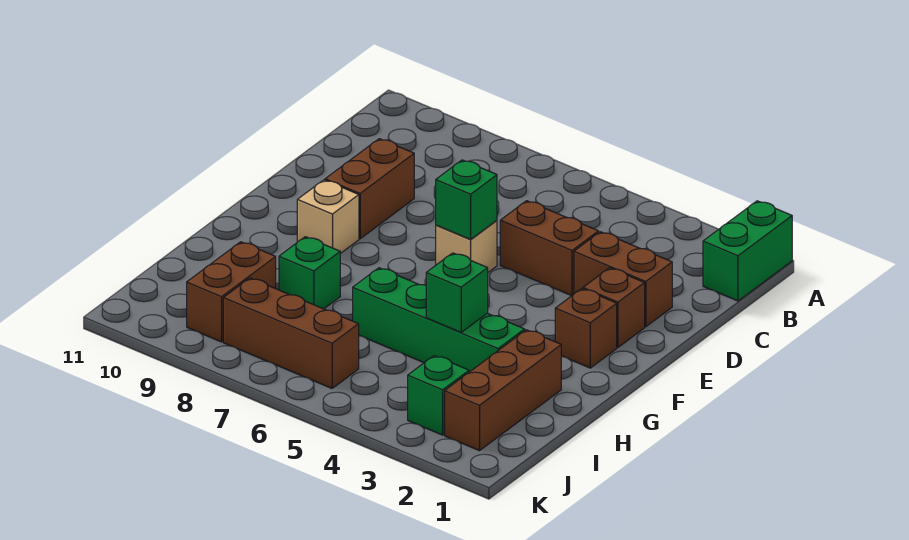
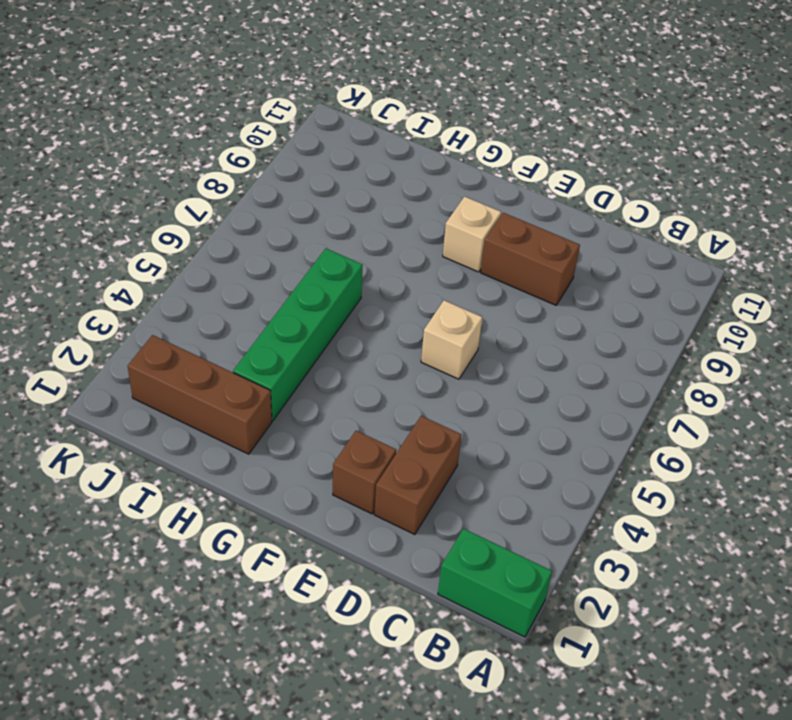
none -> brown brick D4:D5 level 1
none -> brown brick F2 level 1
none -> green brick H8 level 1

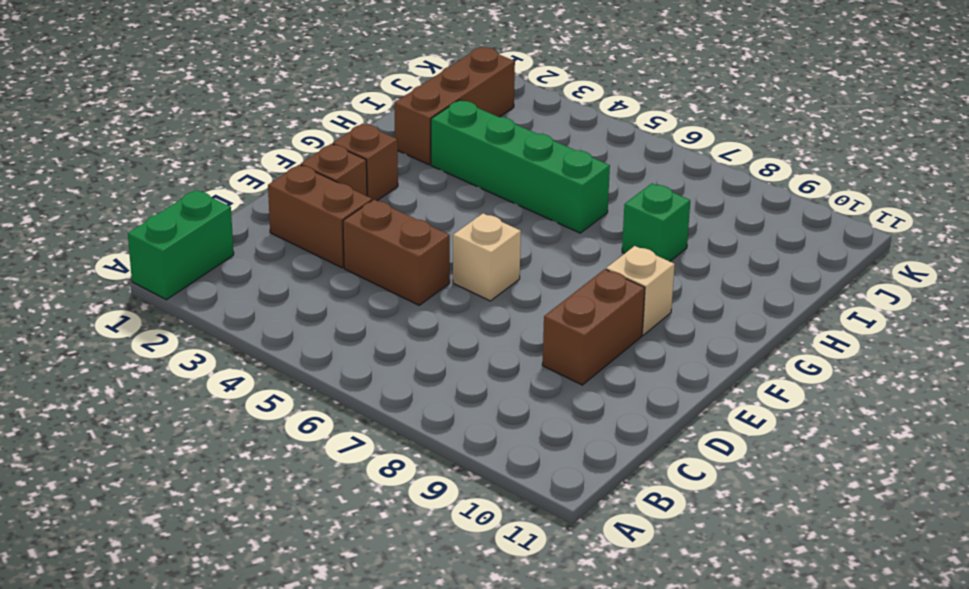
none -> brown brick I9:J9 level 1
none -> green brick J3 level 1
none -> brown brick J6:J8 level 1

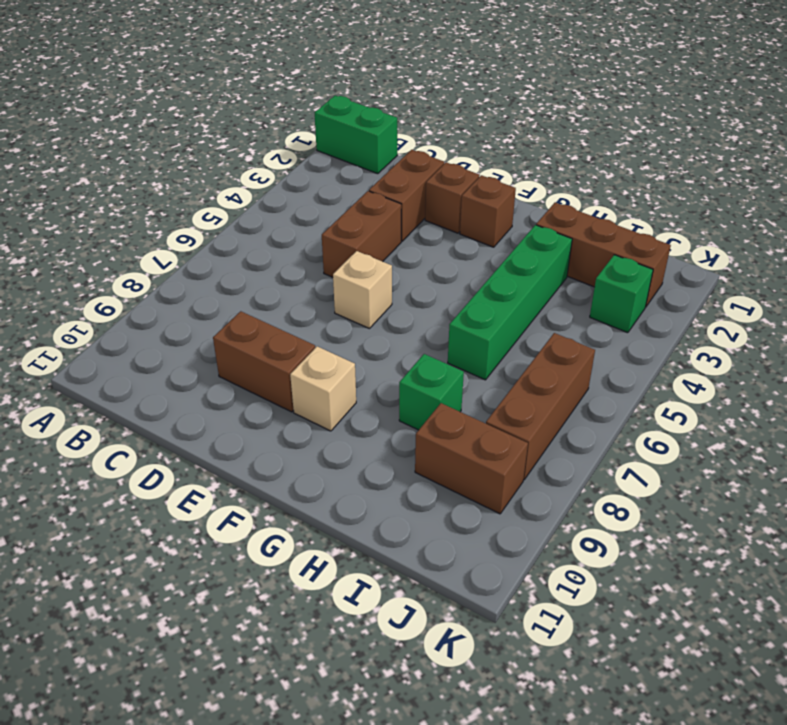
none -> green brick E6 level 2
none -> green brick H4 level 2

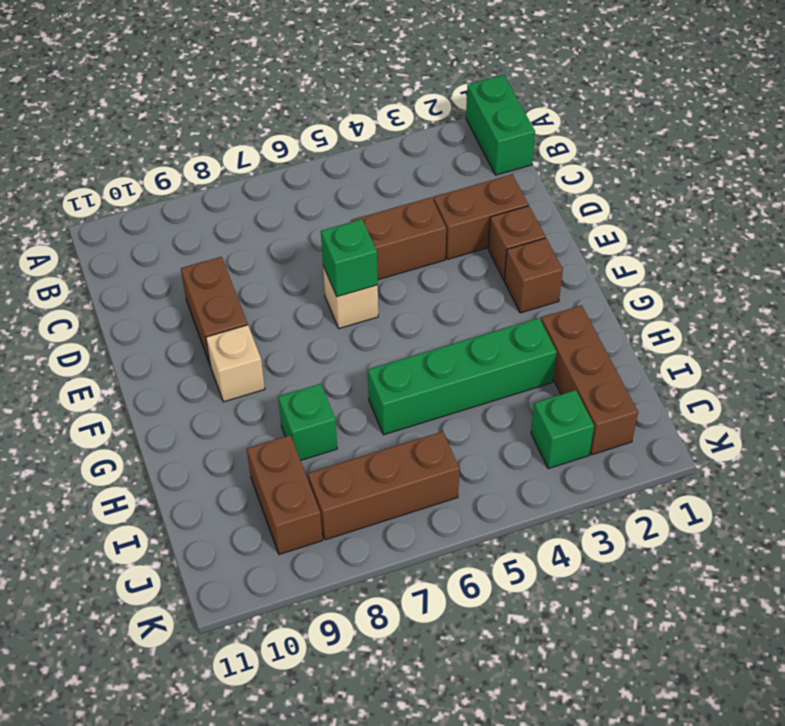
none -> green brick H4 level 2

